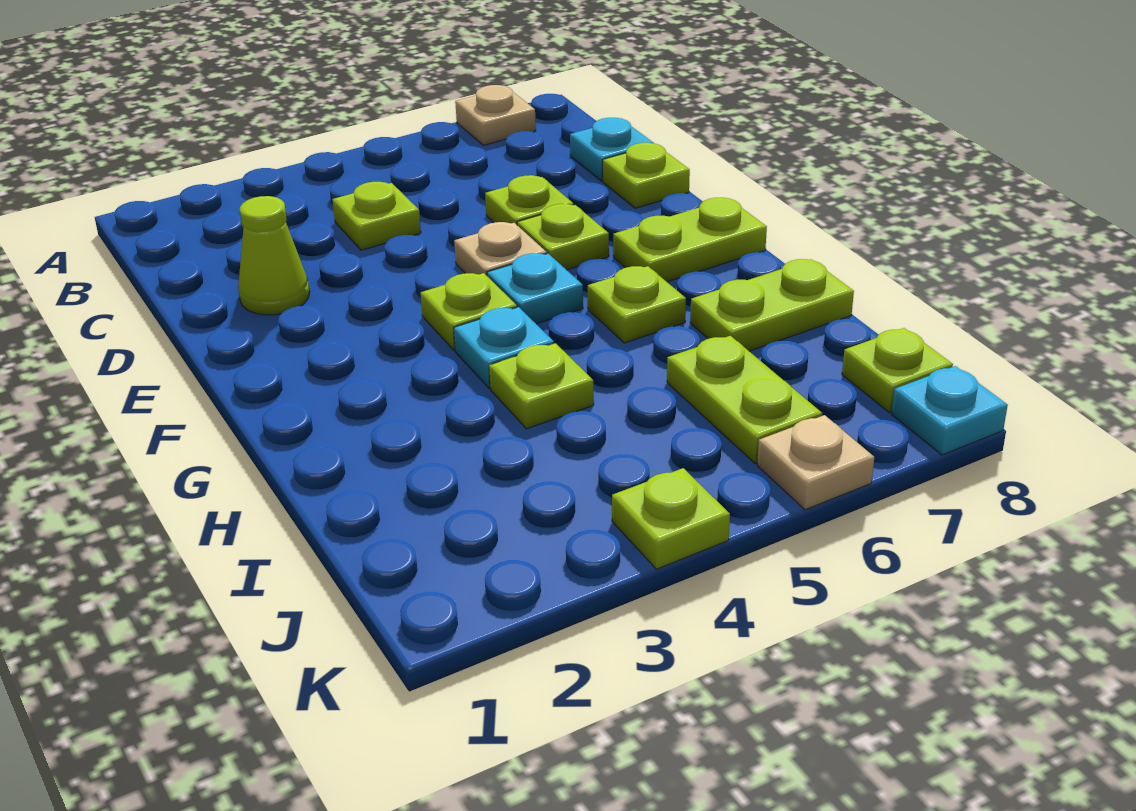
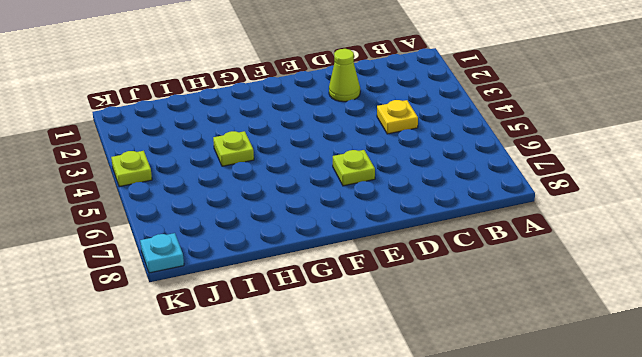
yellow plate C4 level 1 -> lime plate C4 level 1
none -> tan plate A7 level 1
none -> cyan plate C8 level 1
none -> lime plate D6 level 1

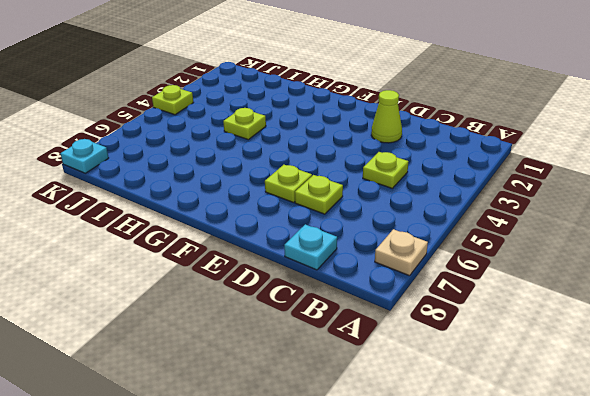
none -> lime plate D8 level 1
none -> tan plate E5 level 1
none -> lime plate F4 level 1

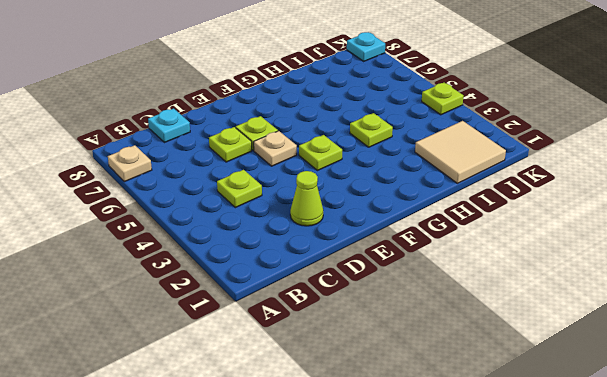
tan tile I1:J2 level 1 -> none
none -> lime plate D8 level 1
none -> cyan plate F5 level 1
none -> lime plate F7:F8 level 1

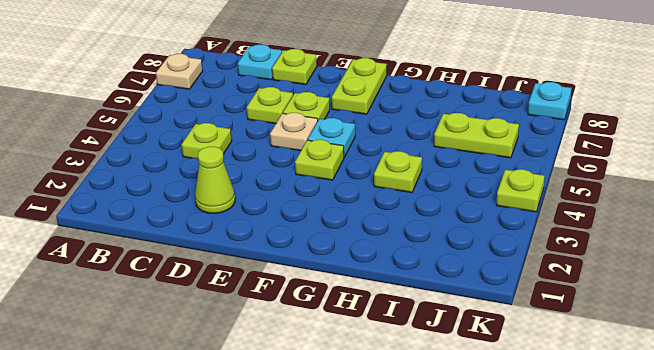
none -> cyan plate G4 level 1
none -> lime plate G6 level 1
none -> lime plate H7:H8 level 1

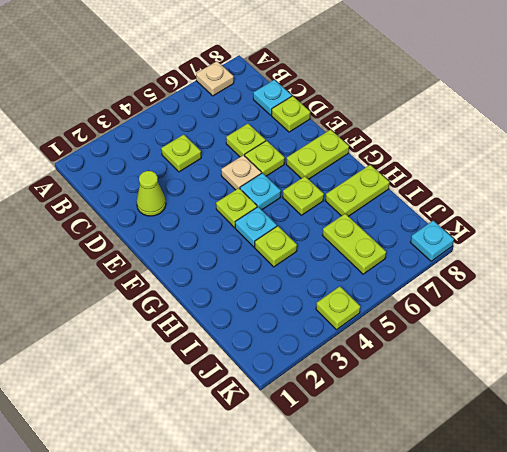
none -> lime plate J8 level 1
none -> tan plate K6 level 1

